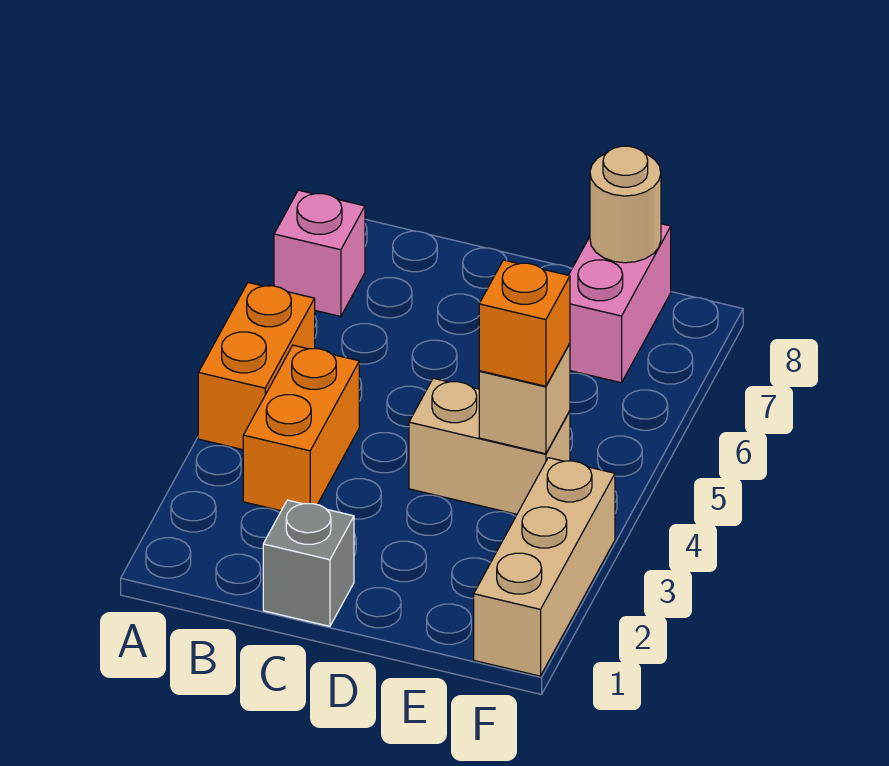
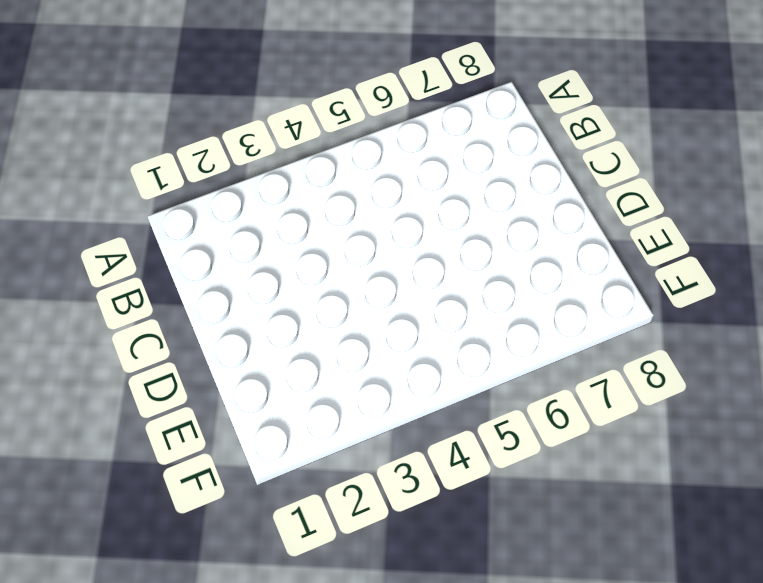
none -> orange brick A4:A5 level 1
none -> pink brick A7 level 1

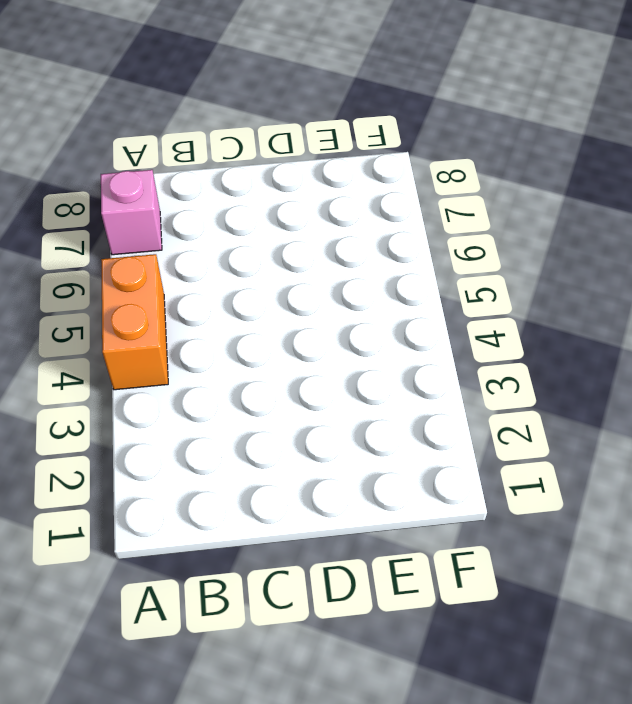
none -> orange brick B3:B4 level 1
none -> grey brick C1 level 1

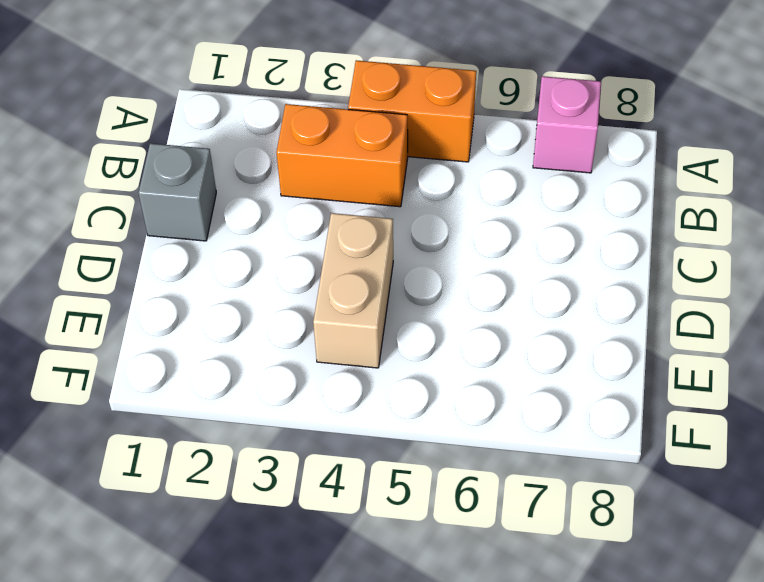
none -> pink brick E7:E8 level 1
none -> tan brick F1:F3 level 1

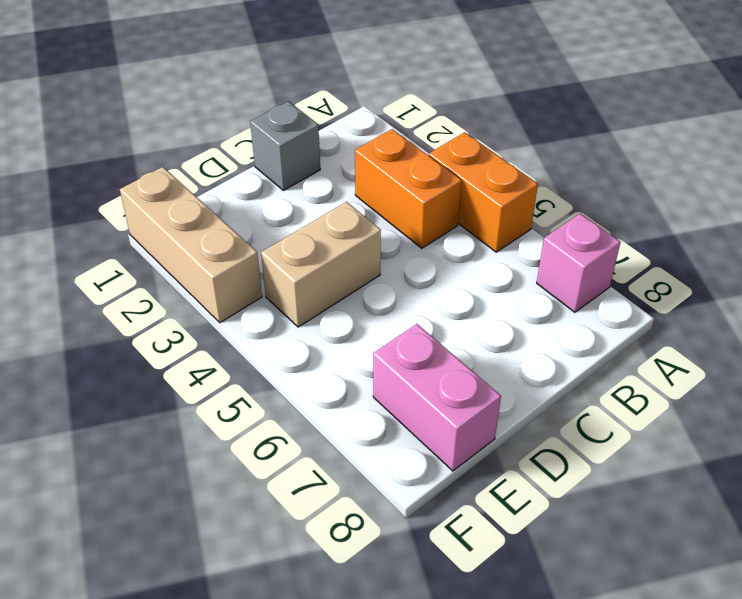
none -> tan brick E4 level 2
none -> tan round brick E8 level 2

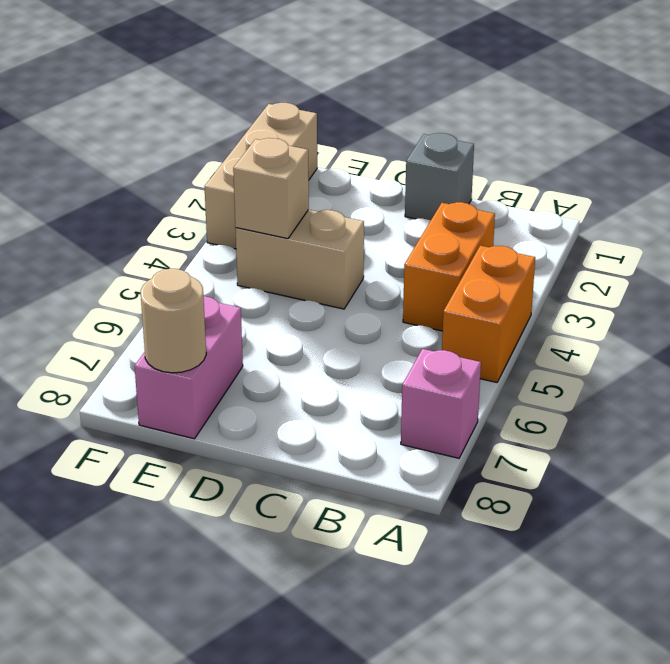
none -> orange brick E4 level 3

